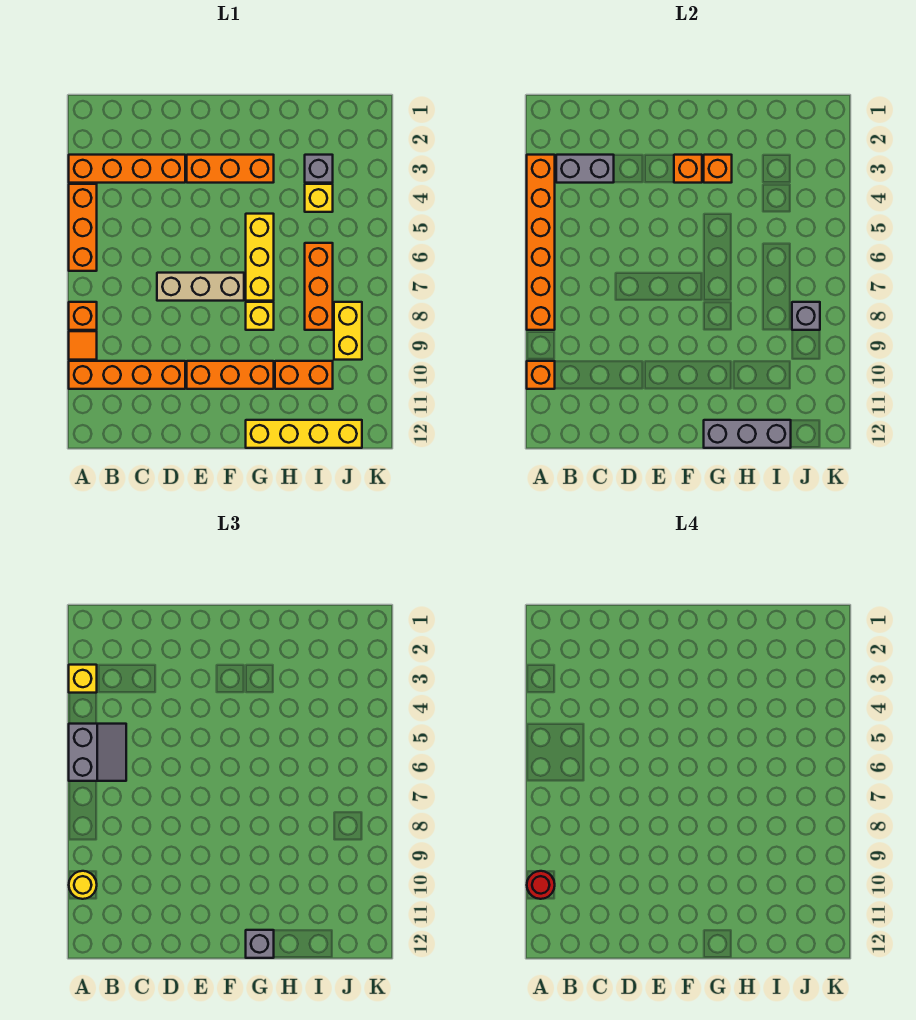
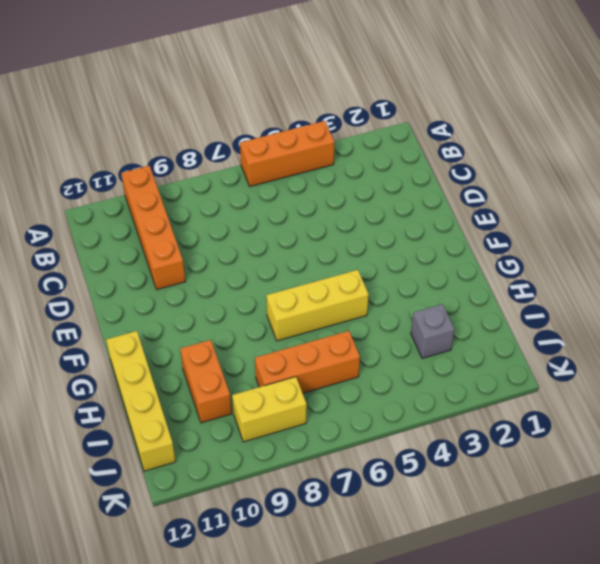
none -> orange brick A3:D3 level 1
none -> orange brick A8 level 1
none -> orange tile A9 level 1

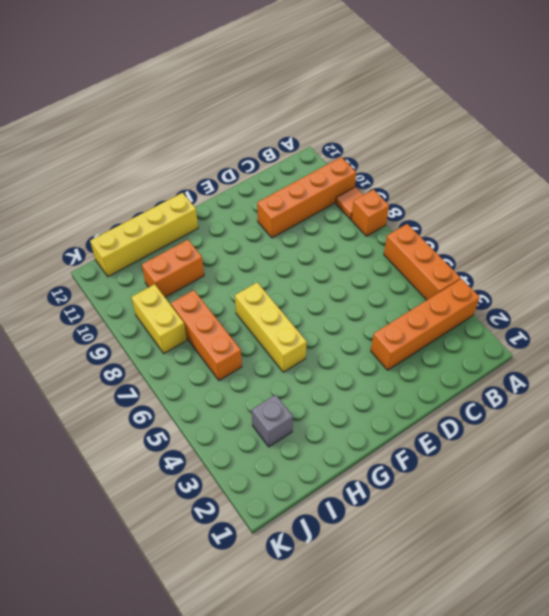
none -> tan brick D7:F7 level 1
none -> orange brick E3:G3 level 1
none -> orange brick E10:G10 level 1

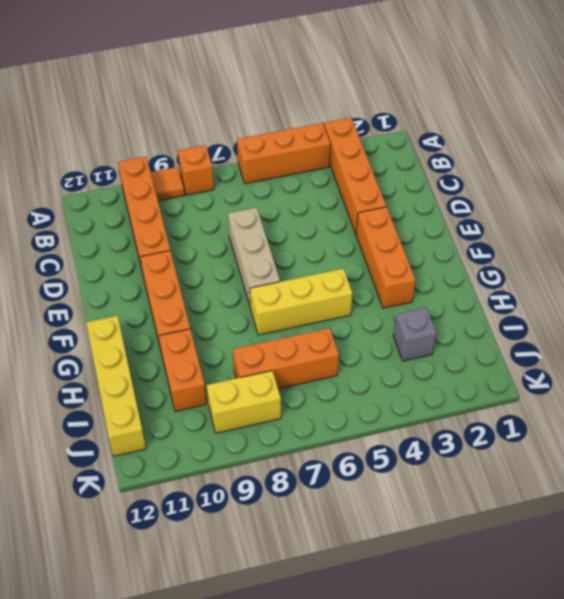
none -> yellow brick G8 level 1
none -> yellow brick I4 level 1
none -> orange brick A3:A8 level 2

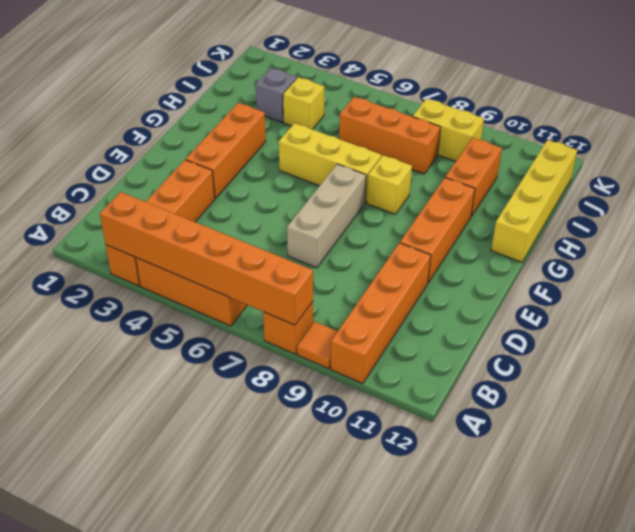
none -> orange brick A10 level 2
none -> grey brick B3:C3 level 2
none -> orange brick F3 level 2

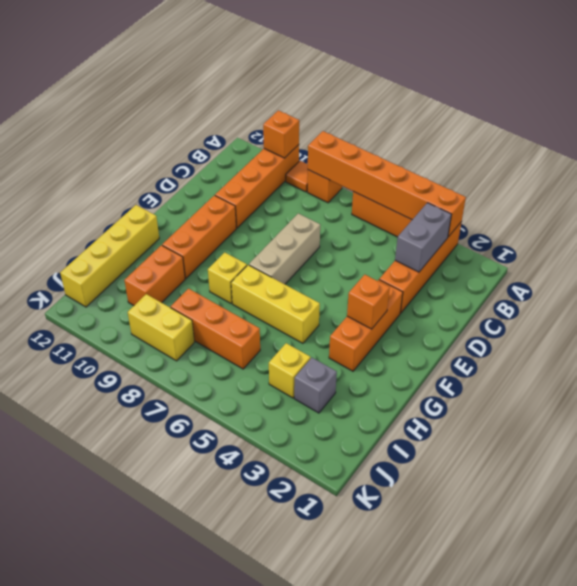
none -> orange brick G3 level 2
none -> grey brick G12:I12 level 2
none -> grey brick J8 level 2

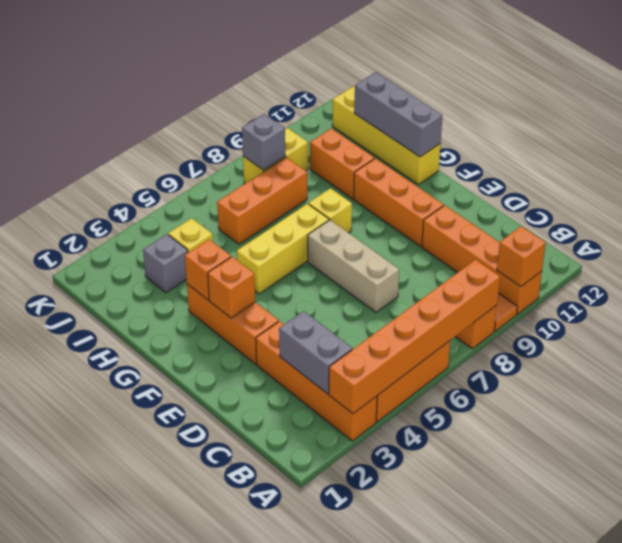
none -> yellow brick A3 level 3
none -> grey slope A5:B6 level 3 top A
none -> yellow round brick A10 level 3

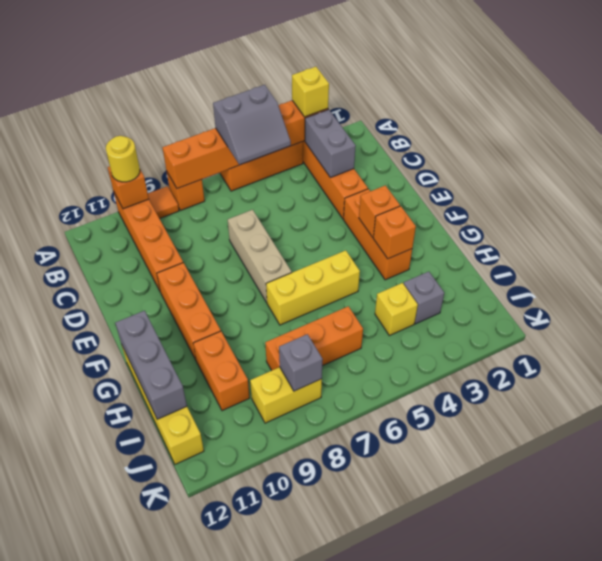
none -> yellow brick G8 level 1
none -> grey brick G12 level 3
none -> red round brick A10 level 4

